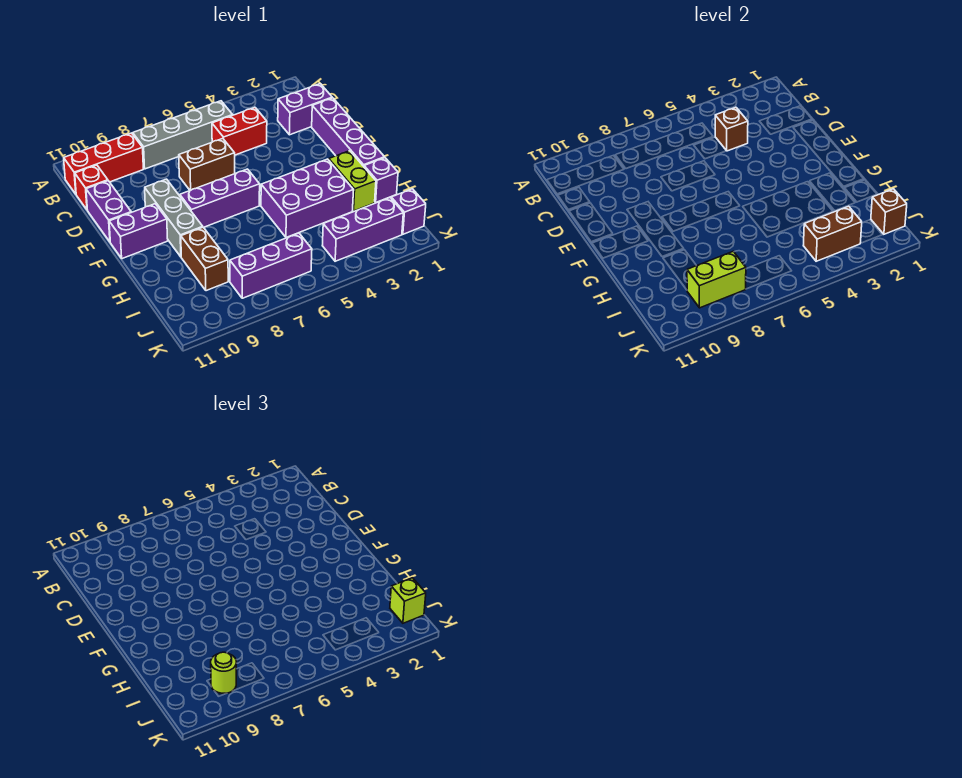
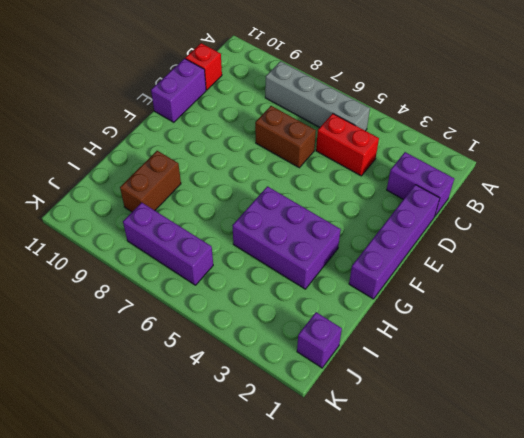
none -> red brick B9:B11 level 1
none -> grey brick E9:G9 level 1
none -> purple brick F6:F8 level 1

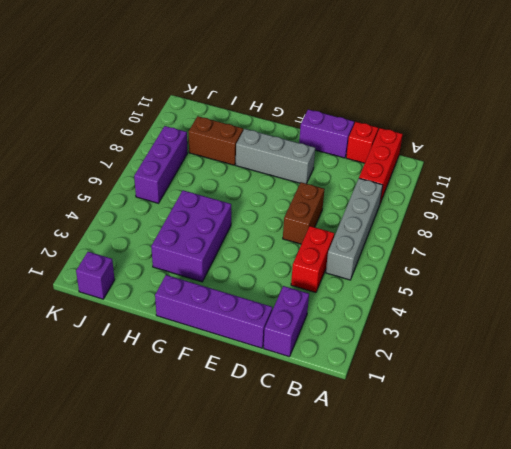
none -> purple brick F6:F8 level 1
none -> purple brick F10:F11 level 1
none -> lime brick G2:H2 level 1

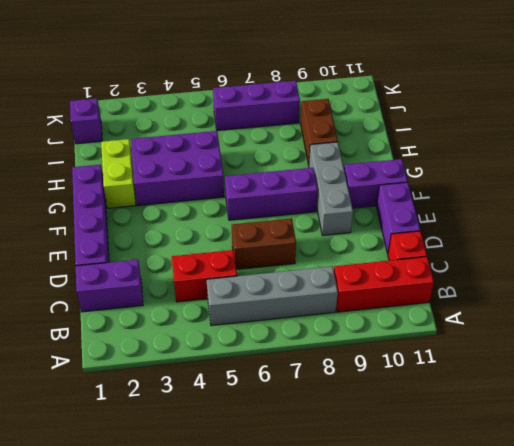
none -> purple brick H1 level 1
none -> purple brick J2:J4 level 1
none -> brown brick C4 level 2

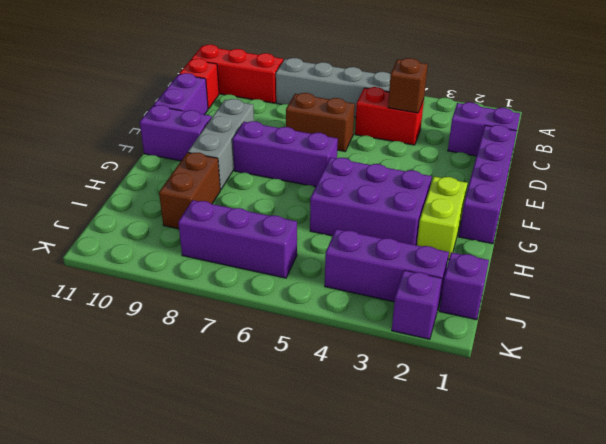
purple brick K2 level 1 -> purple brick H1 level 1
none -> brown brick J1 level 2
none -> brown brick J3:J4 level 2
none -> lime brick J8:J9 level 2

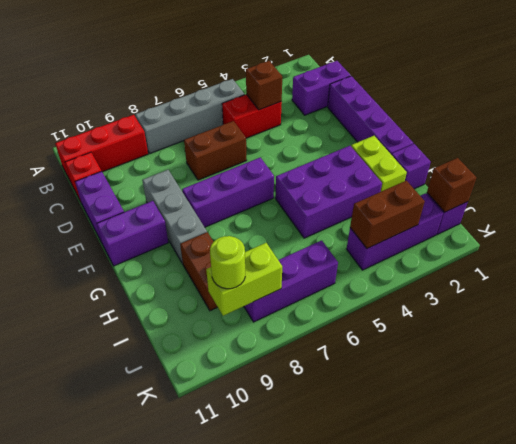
none -> lime brick J1 level 3

